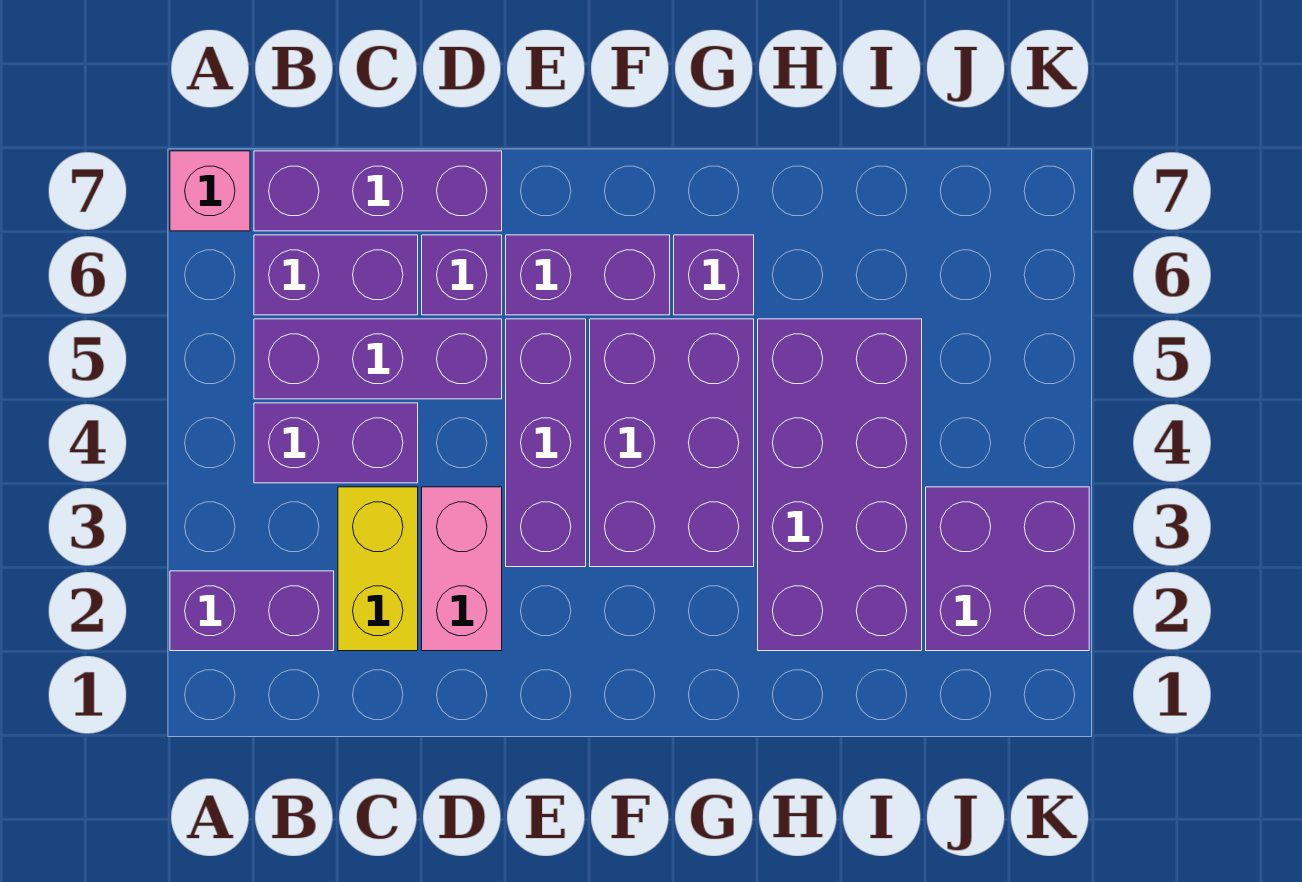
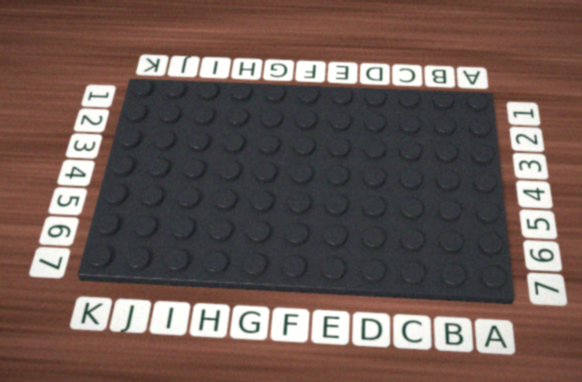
none -> purple brick A2:B2 level 1
none -> pink brick A7 level 1
none -> purple brick B4:C4 level 1

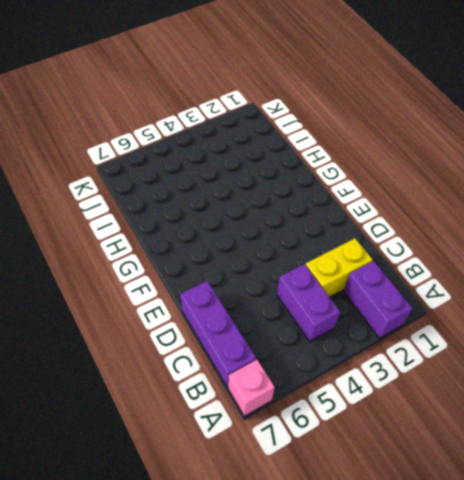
none -> purple brick B5:D5 level 1
none -> purple brick B6:C6 level 1
none -> pink brick D2:D3 level 1

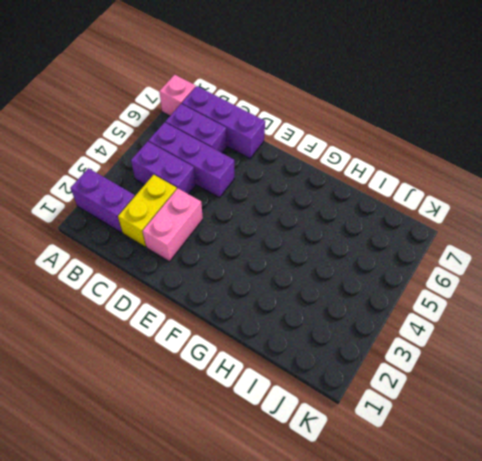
none -> purple brick D6 level 1
none -> purple brick E3:E5 level 1
none -> purple brick E6:F6 level 1

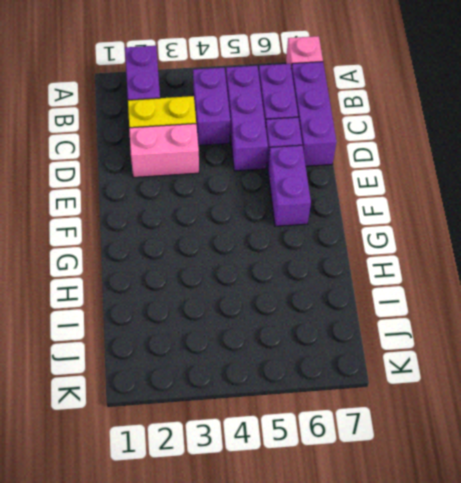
none -> purple brick E3:E5 level 1
none -> purple brick F3:G5 level 1
none -> purple brick G6 level 1

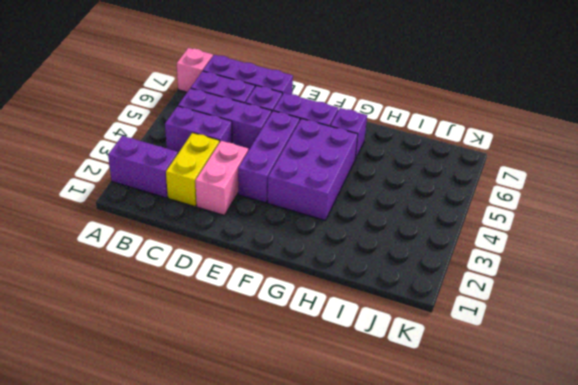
none -> purple brick H2:I5 level 1
none -> purple brick J2:K3 level 1

